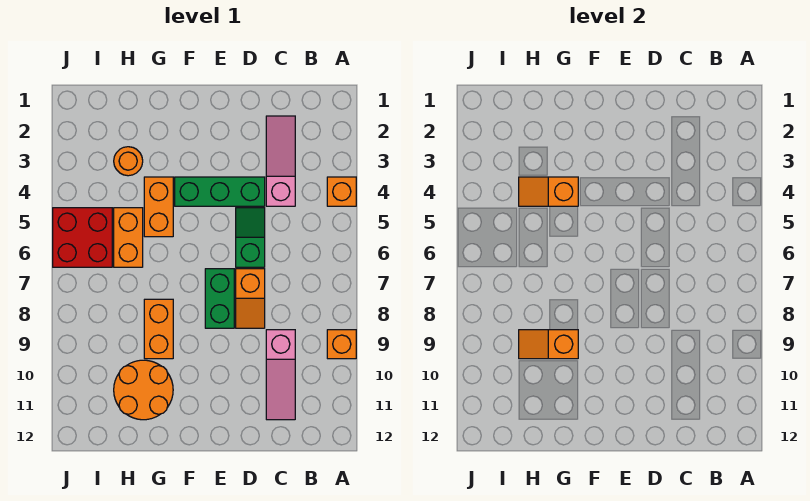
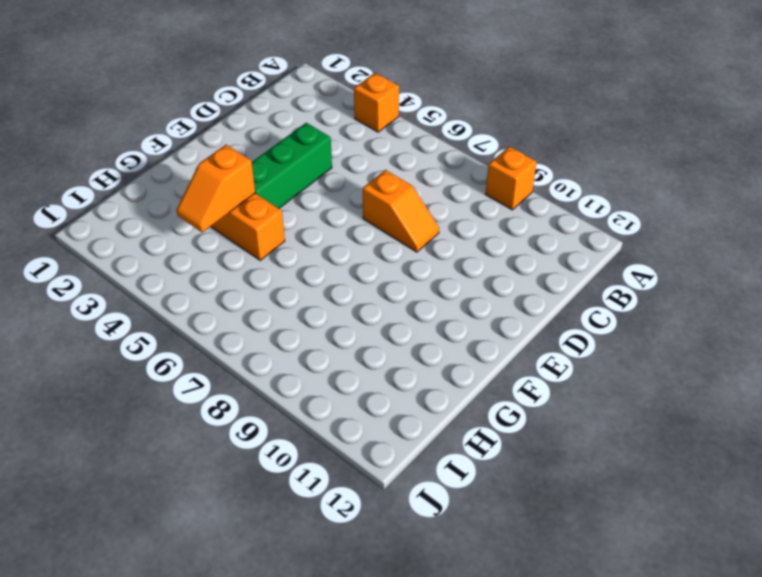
none -> pink slope C2:C4 level 1 top 4
none -> pink slope C9:C11 level 1 top 9
none -> green slope D5:D6 level 1 top 6

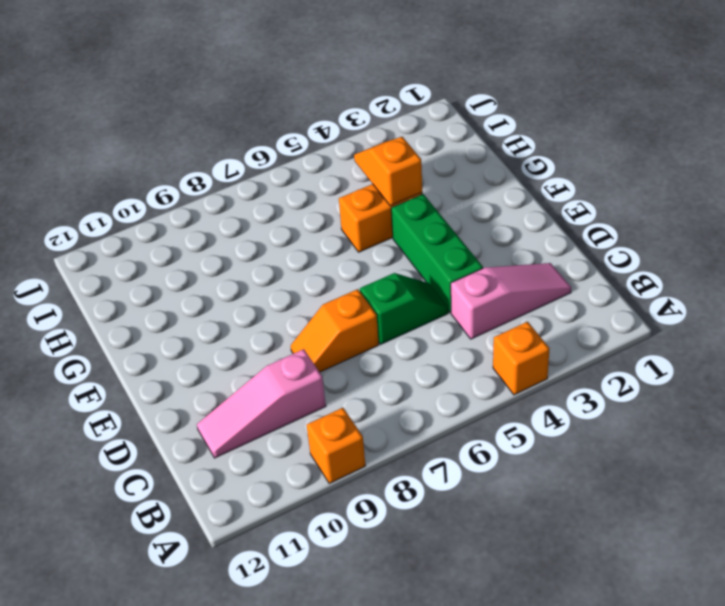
none -> green brick E7:E8 level 1
none -> orange brick G8:G9 level 1
none -> orange round brick G10:H11 level 1

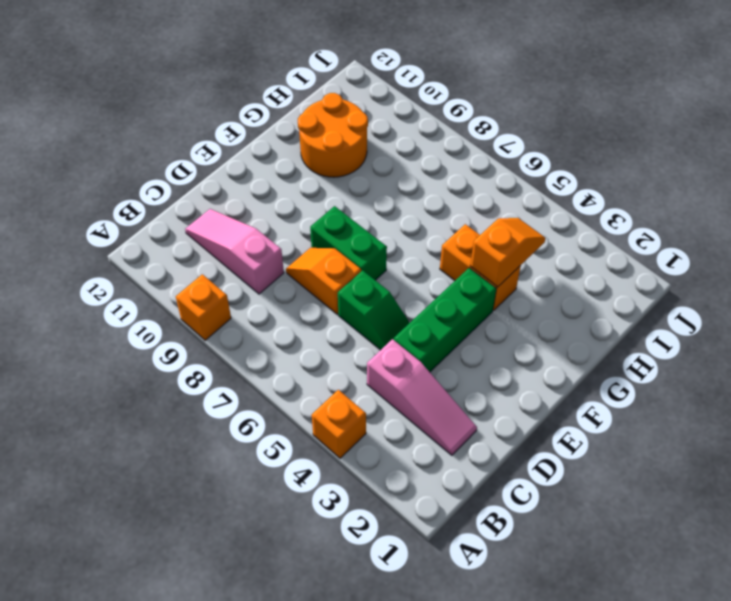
none -> orange brick G8:G9 level 1
none -> orange round brick H3 level 1
none -> orange brick H5:H6 level 1

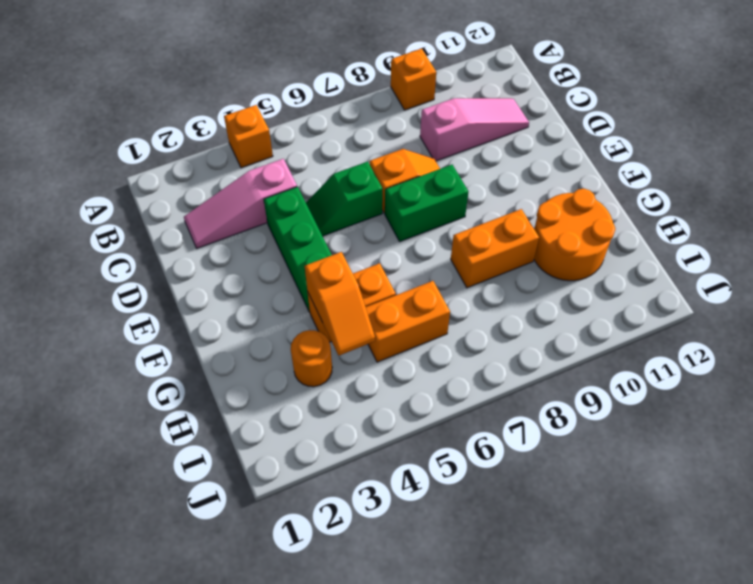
none -> red brick I5:J6 level 1
none -> orange slope G9:H9 level 2 top G

